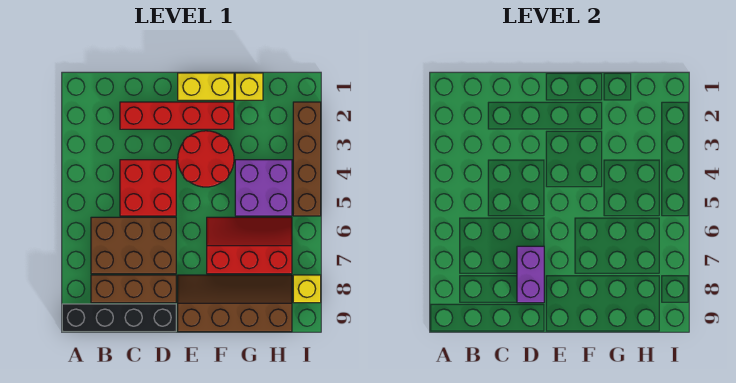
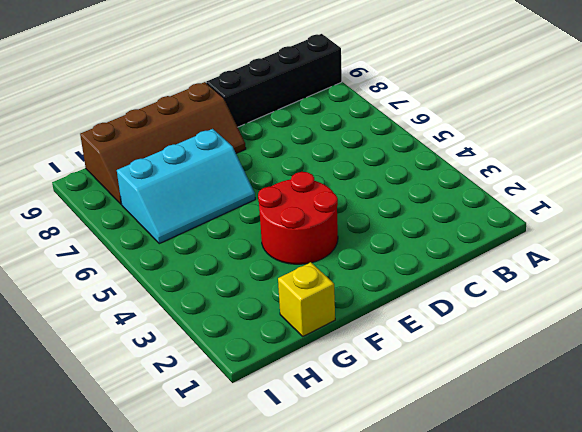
cyan slope F6:H7 level 1 top 7 -> red slope F6:H7 level 1 top 7
none -> brown brick B6:D7 level 1
none -> brown brick B8:D8 level 1
none -> red brick C2:F2 level 1

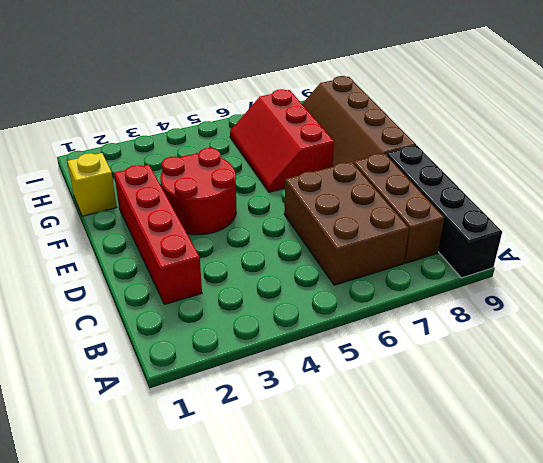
none -> red brick C4:D5 level 1
none -> yellow brick E1:F1 level 1
none -> purple brick G4:H5 level 1

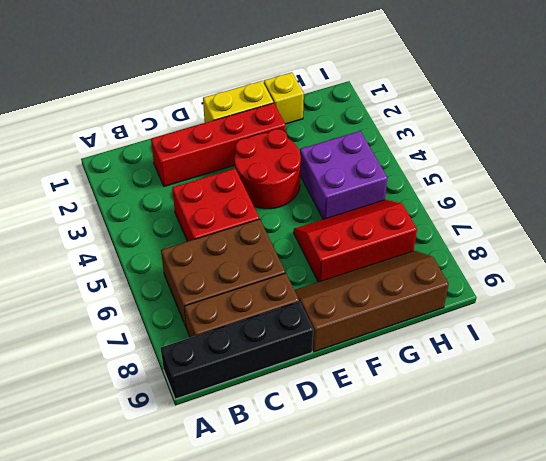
none -> brown brick I2:I5 level 1
none -> yellow brick I8 level 1
none -> purple brick D7:D8 level 2

